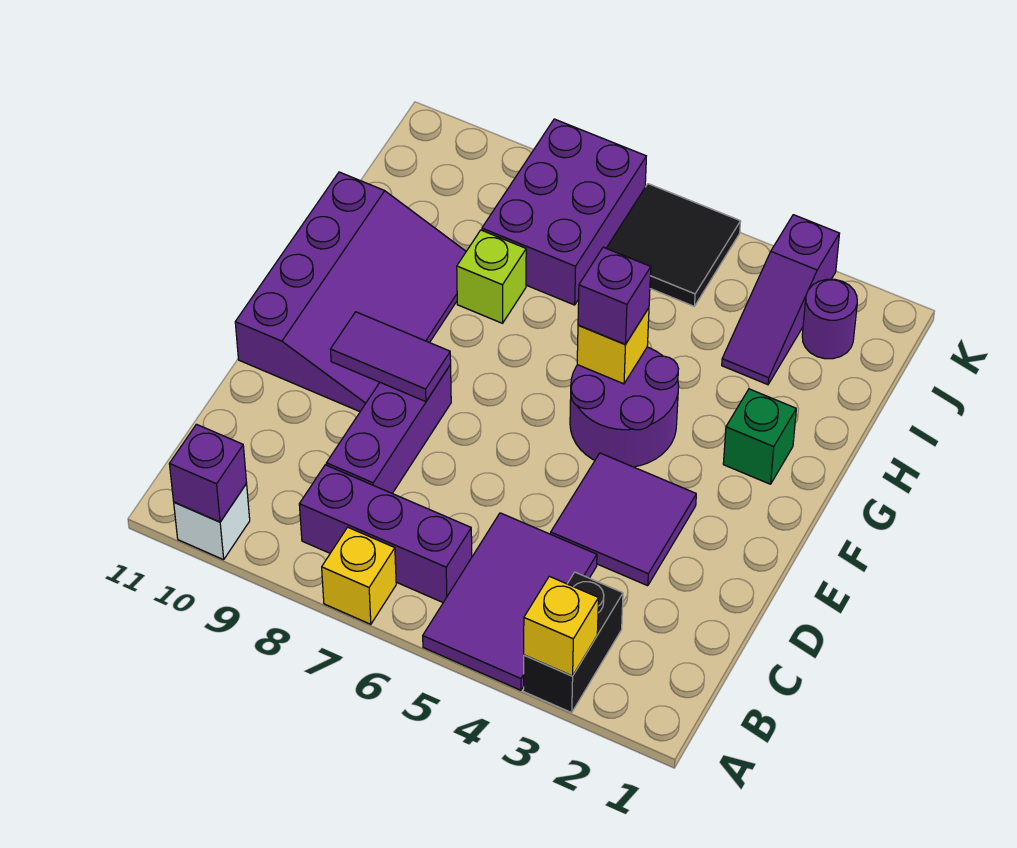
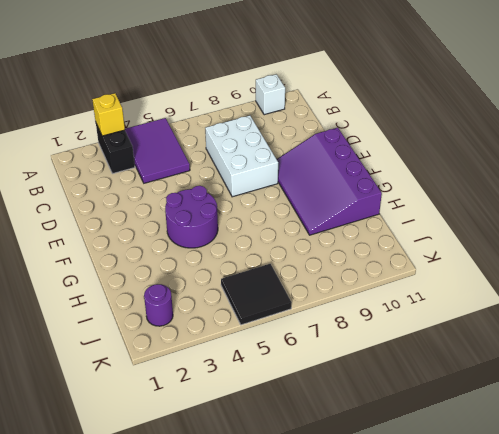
white brick C7:E8 level 1 -> purple brick C8:E8 level 1
none -> yellow brick A7 level 1
none -> purple brick B6:B8 level 1
none -> purple tile D3:E4 level 1

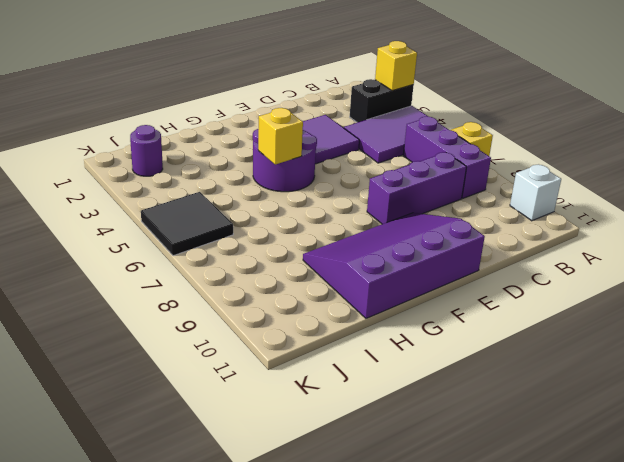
none -> green brick G2 level 1
none -> lime brick H8 level 1
none -> purple slope I3:K3 level 1 top K

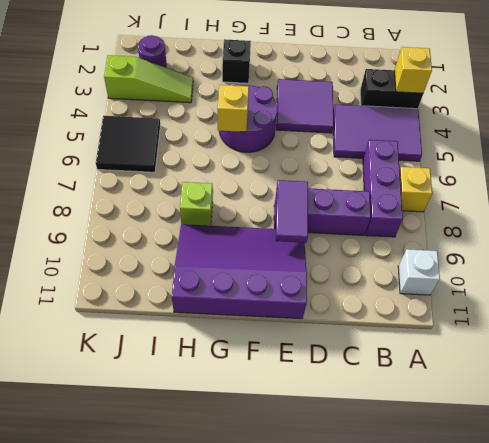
black brick G2 level 1 -> green brick G2 level 1
lime slope I3:K3 level 1 top K -> purple slope I3:K3 level 1 top K
none -> purple brick I7:K8 level 1
none -> purple brick A10 level 2
none -> purple brick G5 level 3

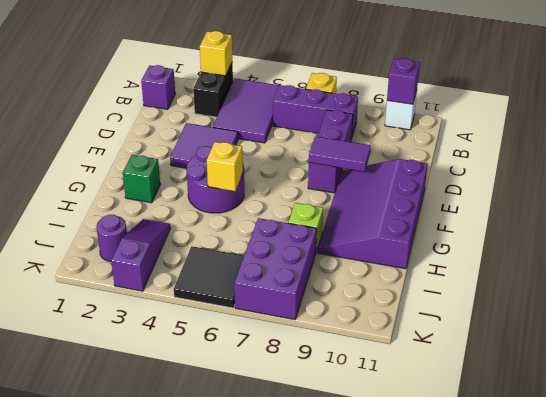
purple brick B1 level 1 -> purple brick G5 level 3

